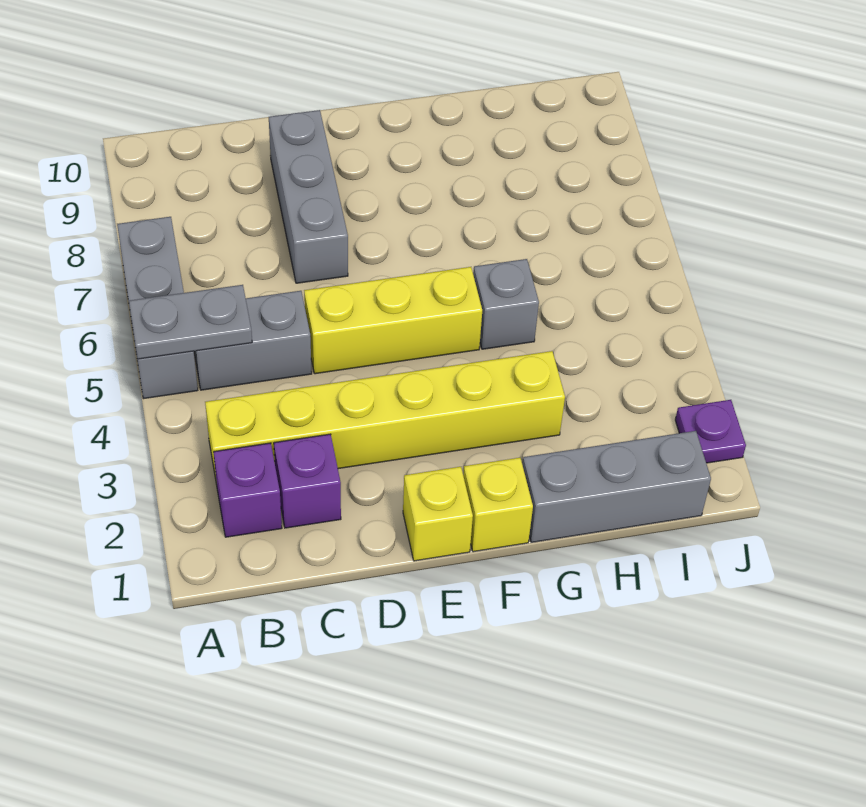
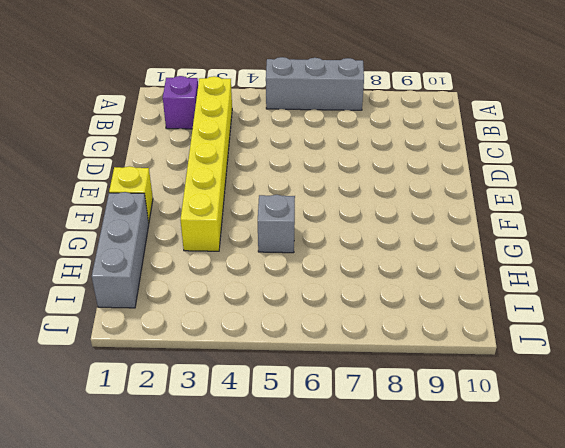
none -> grey brick B5:C5 level 1
none -> purple brick C2 level 1
none -> yellow brick D5:F5 level 1

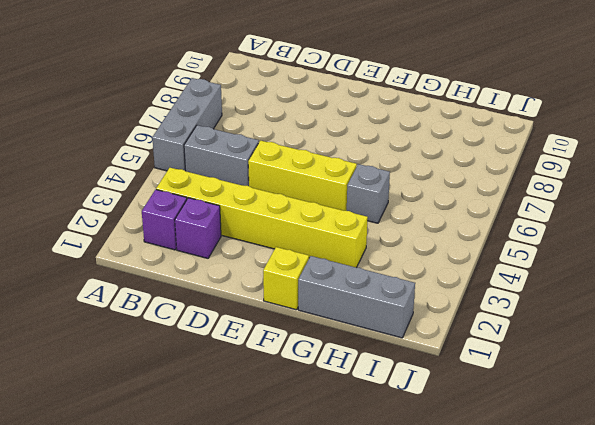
none -> grey brick D7:D9 level 1
none -> yellow brick E1 level 1
none -> purple plate J2 level 1

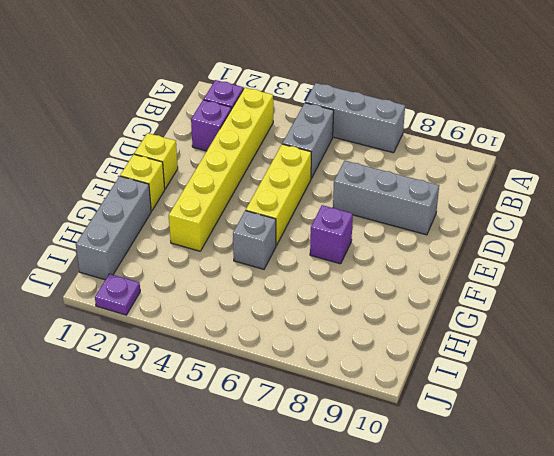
purple brick F7 level 1 -> none
none -> grey plate A5:B5 level 2

